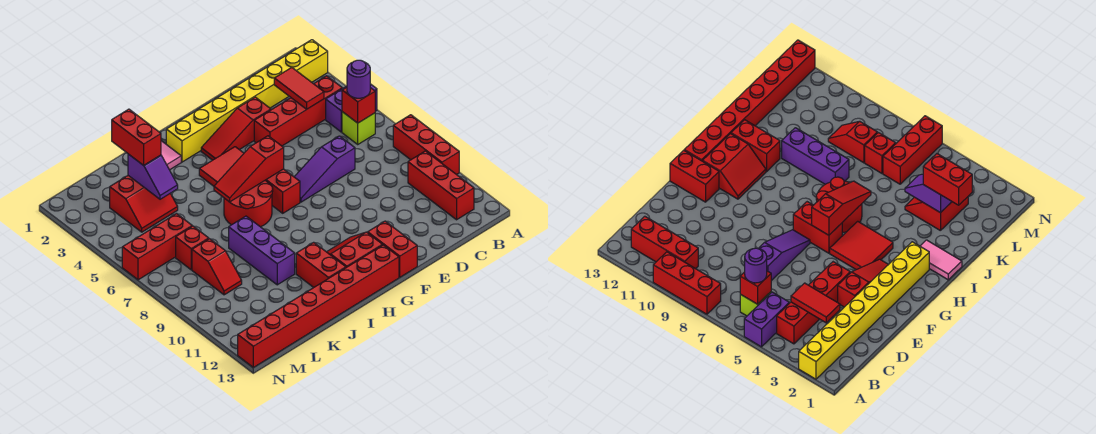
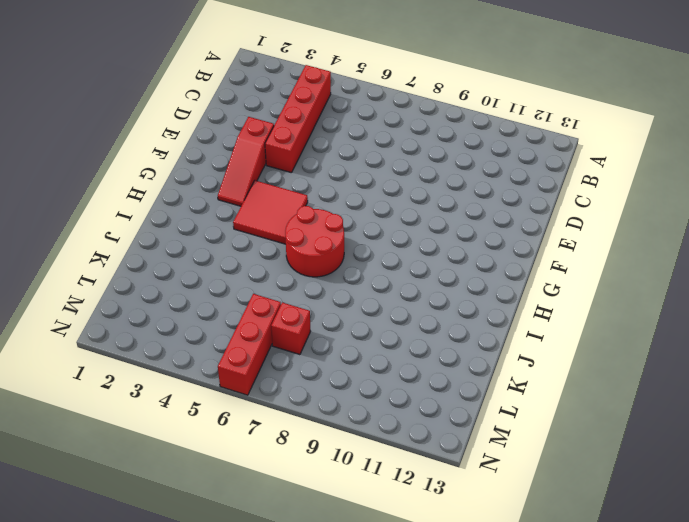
none -> yellow brick A2:H2 level 1
none -> purple brick A5:B5 level 1
none -> red brick A8:A10 level 1

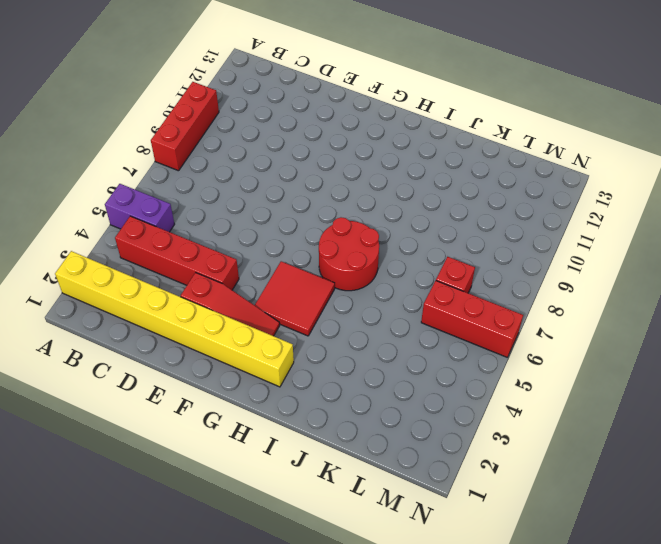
none -> lime brick B6 level 1
none -> red brick B10:B12 level 1
none -> purple slope D7:F7 level 1 top D

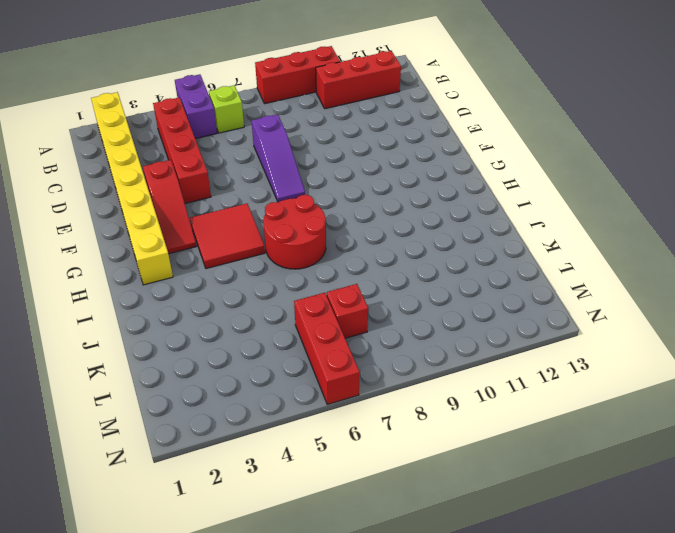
none -> red brick F12:F13 level 1
none -> red brick G6:G7 level 1
none -> red slope G11:H12 level 1 top 12

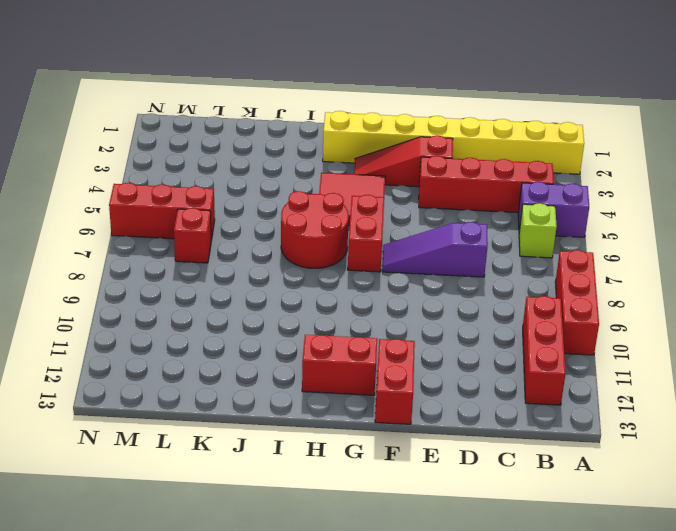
none -> red brick G13:N13 level 1
none -> pink tile I1:I2 level 1
none -> red brick I11:I12 level 1

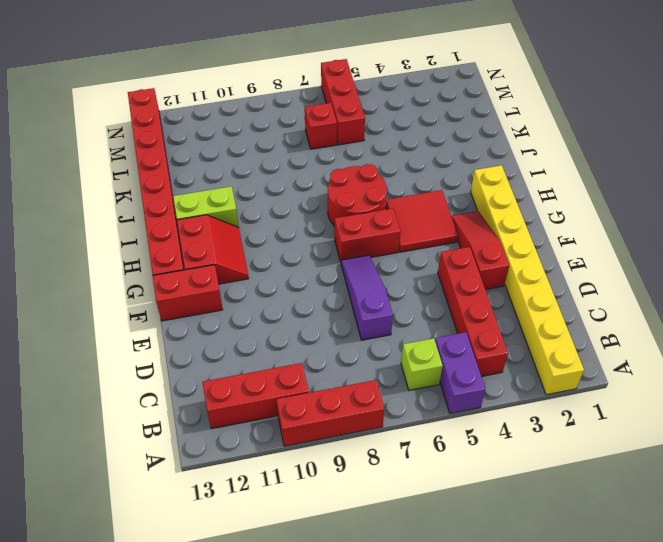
lime brick I11:I12 level 1 -> red brick I11:I12 level 1
none -> pink tile I1:I2 level 1
none -> purple brick J8:J10 level 1
none -> red slope K3:L4 level 1 top 3

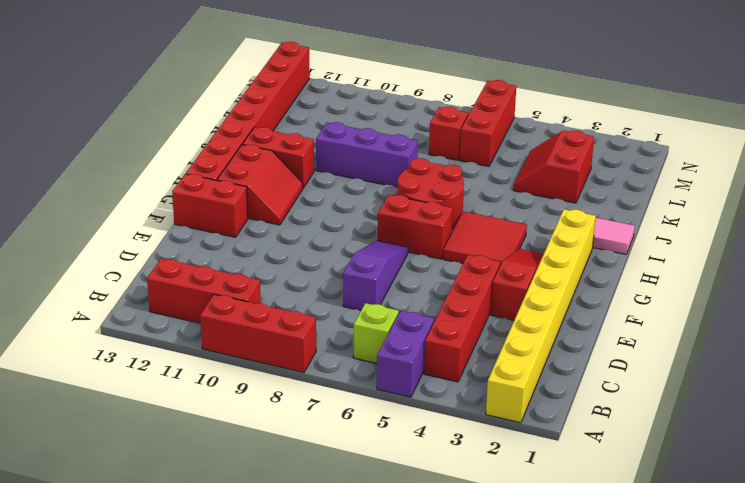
none -> red slope L8:L9 level 1 top 8
none -> red brick B6 level 2
none -> red tile C3:C4 level 2

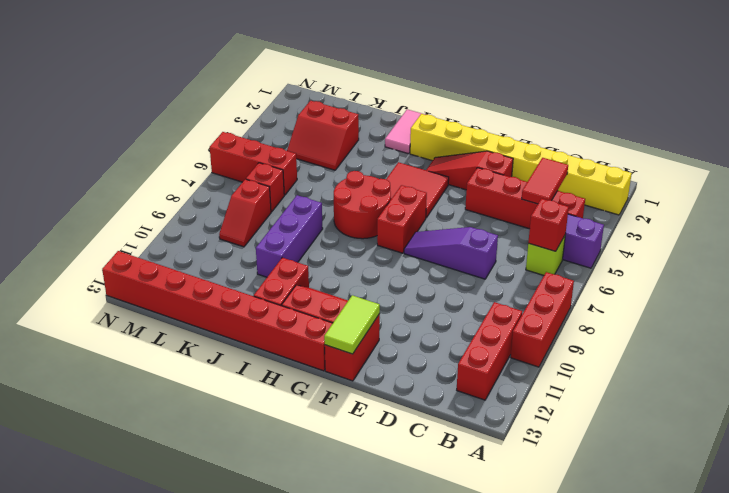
lime tile F12:F13 level 2 -> none
none -> red slope G6:I6 level 2 top G
none -> purple slope K3:K4 level 2 top 3
none -> purple round brick B6 level 3

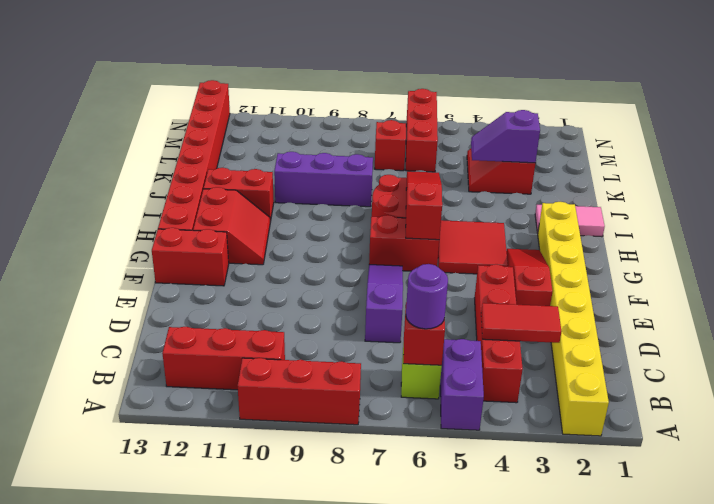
none -> red slope L8:L9 level 1 top 8
none -> red brick K2:K3 level 3

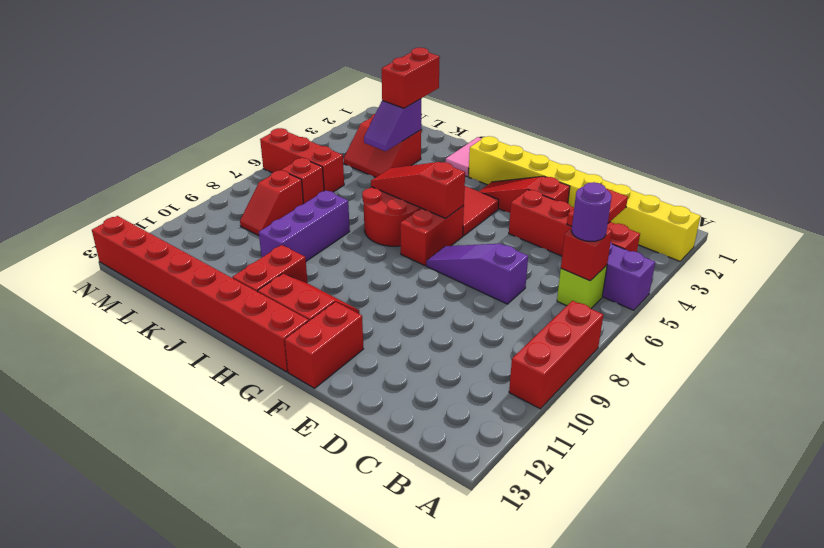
none -> red brick B10:B12 level 1

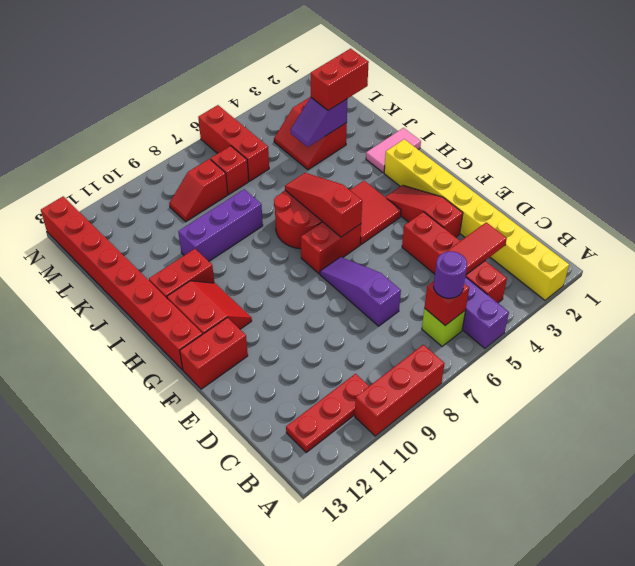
red plate B10:B12 level 1 -> red brick B10:B12 level 1

